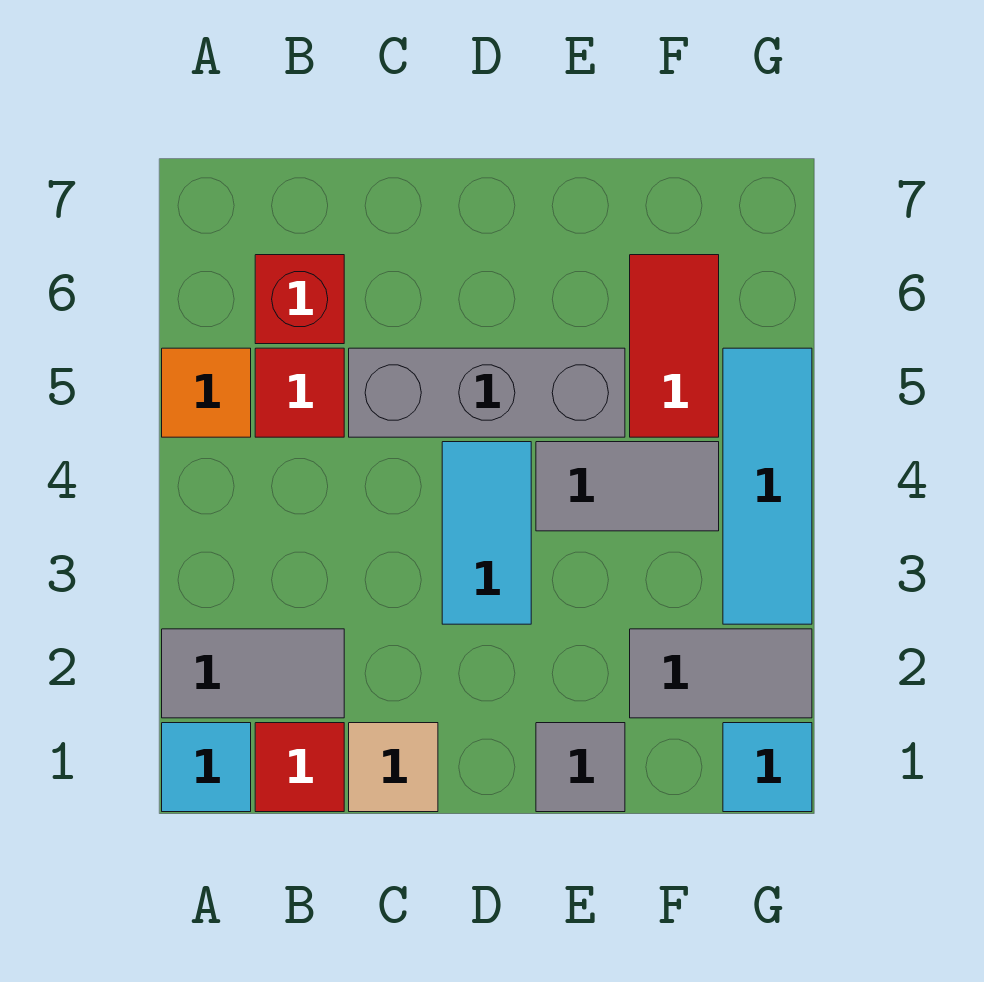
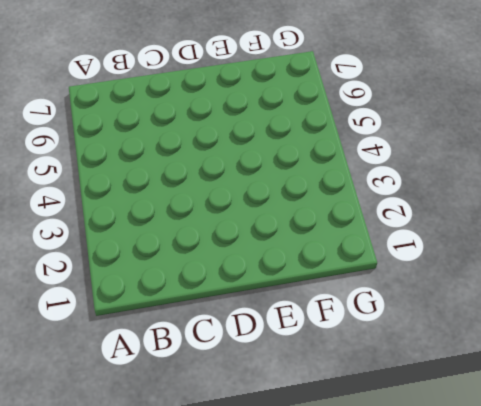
none -> cyan tile A1 level 1
none -> grey tile A2:B2 level 1
none -> orange tile A5 level 1

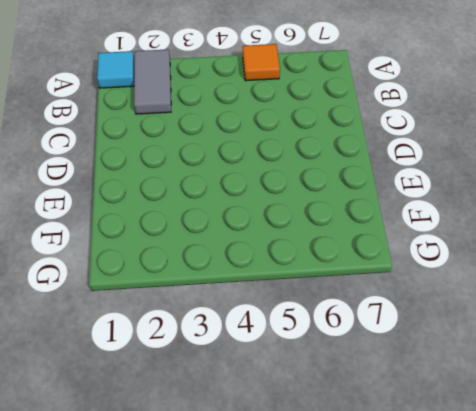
none -> red tile B1 level 1
none -> red tile B5 level 1
none -> red brick B6 level 1

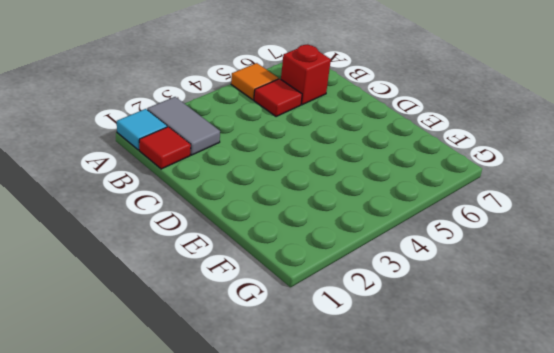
none -> tan tile C1 level 1
none -> grey brick C5:E5 level 1
none -> cyan tile D3:D4 level 1

